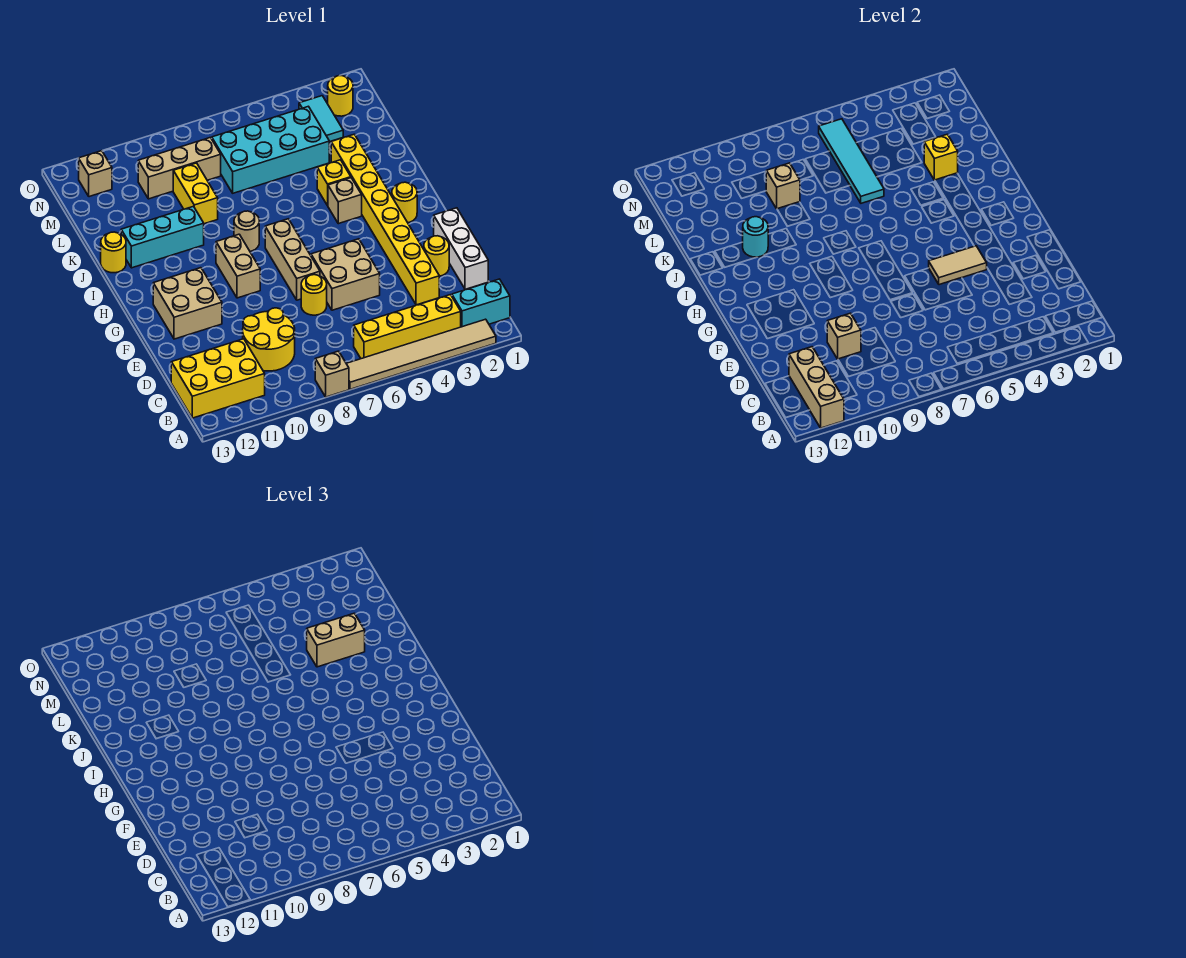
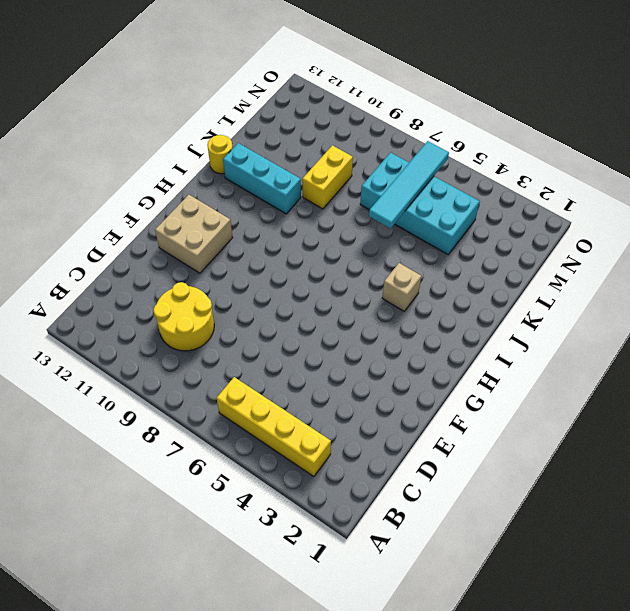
none -> tan tile A2:A7 level 1
none -> tan brick A8 level 1
none -> cyan brick B1:B2 level 1
none -> yellow brick B11:C13 level 1

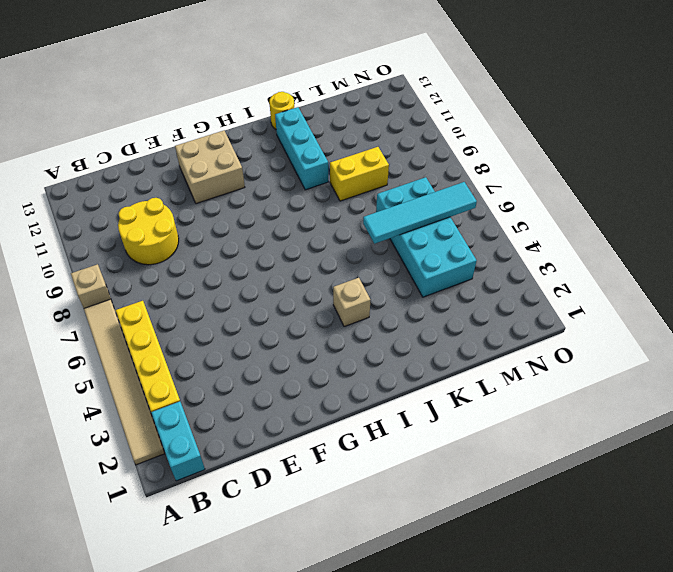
none -> yellow brick B11:C13 level 1
none -> white brick D1:F1 level 1
none -> yellow brick D3:K3 level 1
none -> yellow round brick E2 level 1

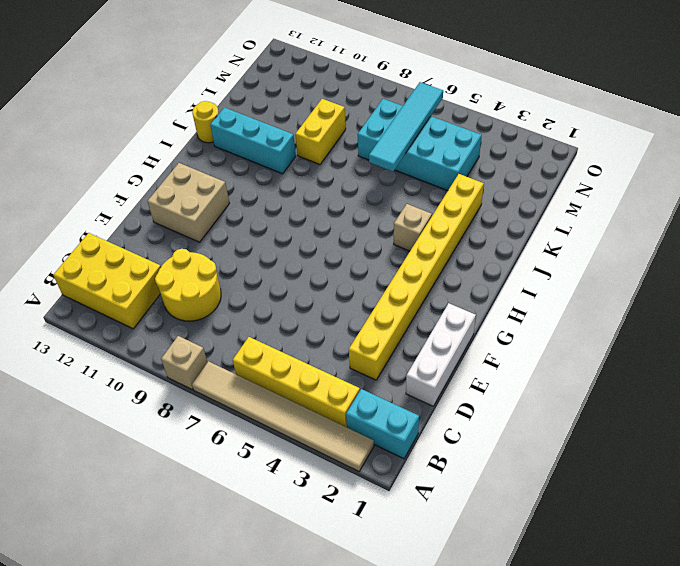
none -> yellow round brick E2 level 1
none -> tan brick E5:F6 level 1
none -> yellow round brick E7 level 1
none -> tan brick F7:H7 level 1

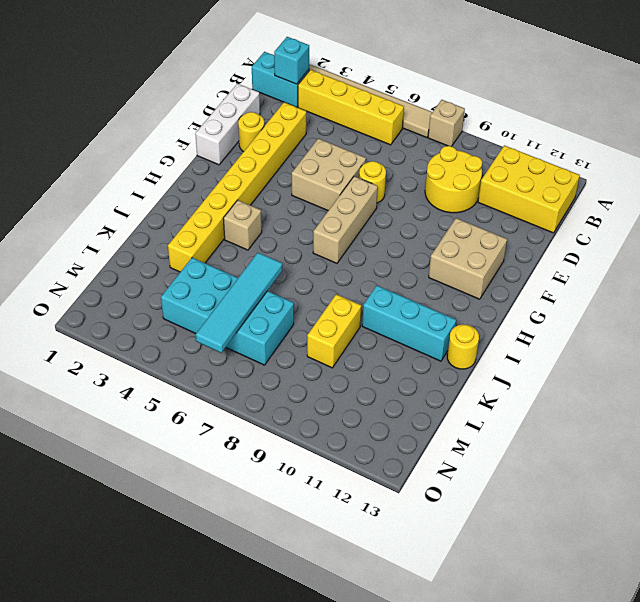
cyan brick B2 level 2 -> none
none -> tan brick G9:H9 level 1
none -> yellow round brick H2 level 1
none -> tan round brick I8 level 1
none -> yellow brick J4 level 1

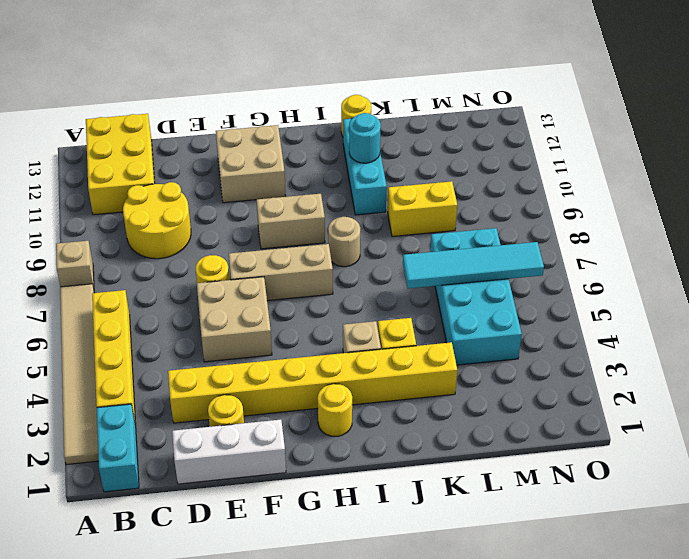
none -> cyan tile M3:N3 level 1
none -> tan brick M8:M10 level 1
none -> yellow round brick N2 level 1
none -> tan brick N12 level 1

